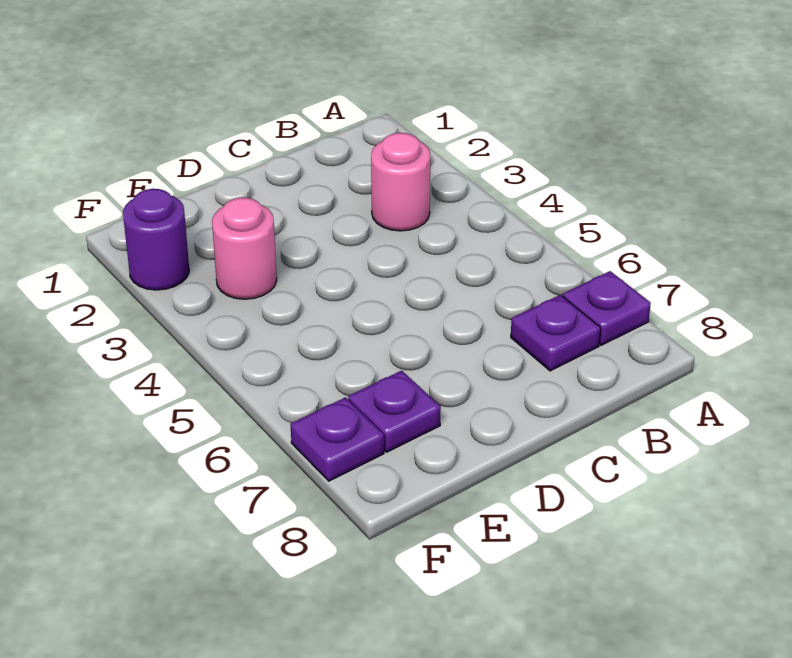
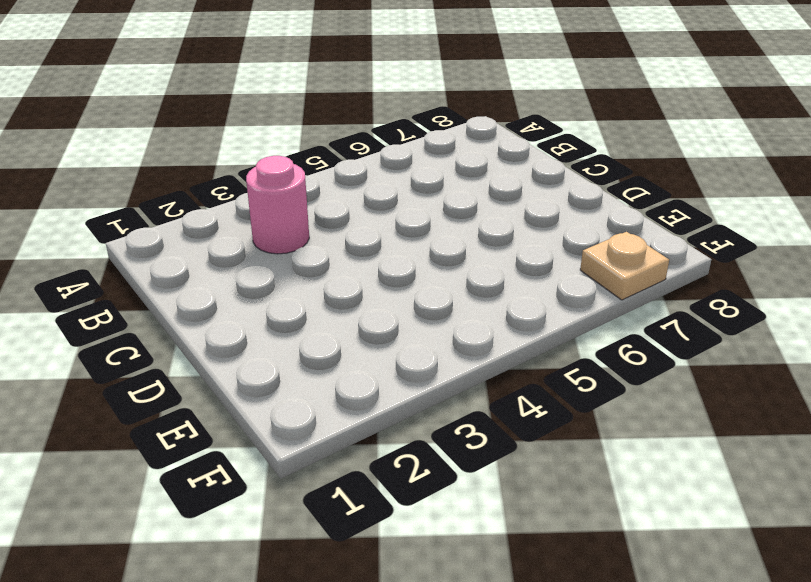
tan plate F7 level 1 -> purple plate F7 level 1
none -> purple plate A7 level 1
none -> purple plate B7 level 1

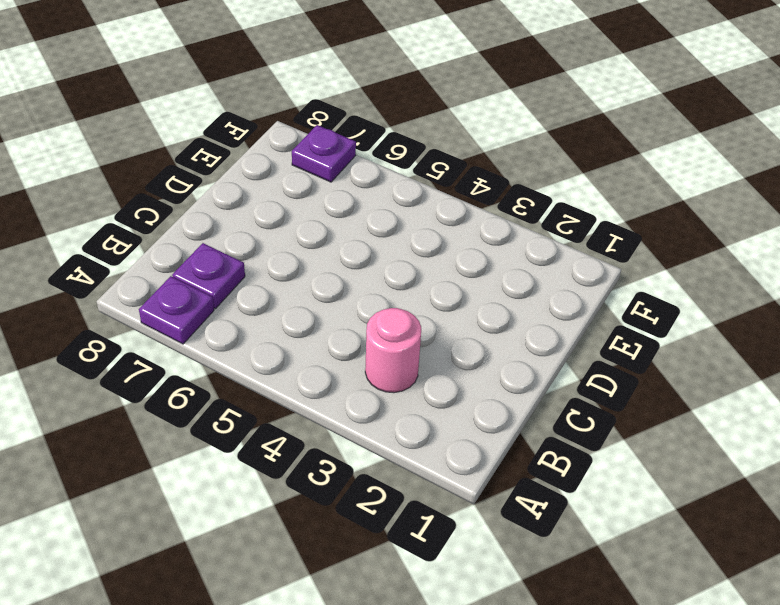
none -> pink round brick E3 level 1
none -> purple plate E7 level 1

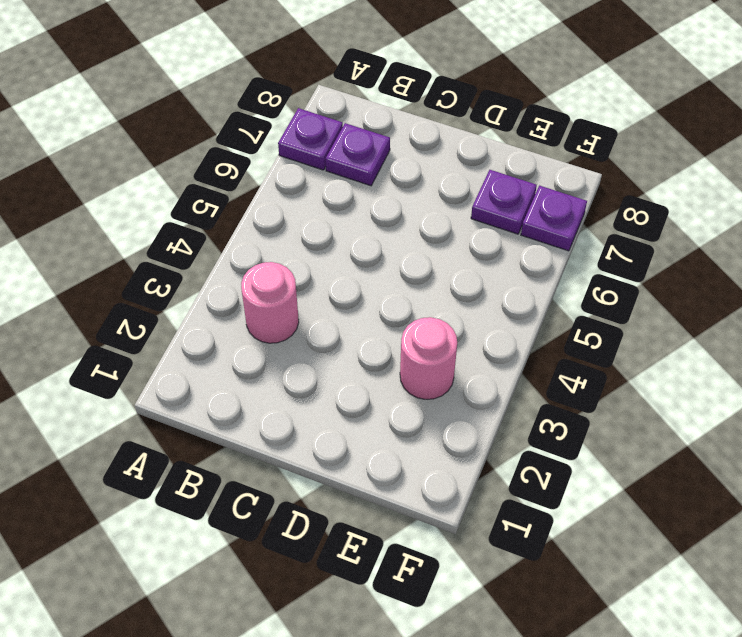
none -> purple round brick F2 level 1

